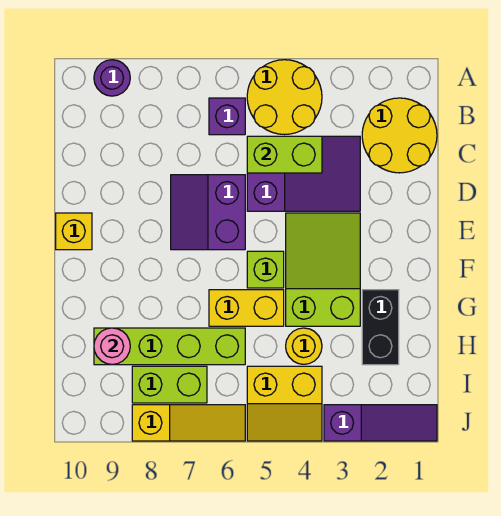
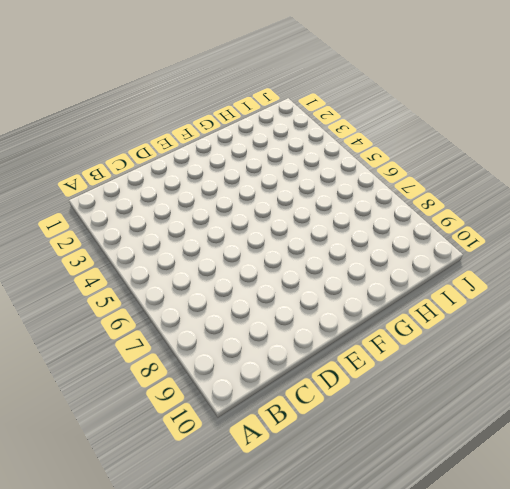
none -> yellow round brick A4:B5 level 1
none -> purple round brick A9 level 1
none -> yellow round brick B1:C2 level 1

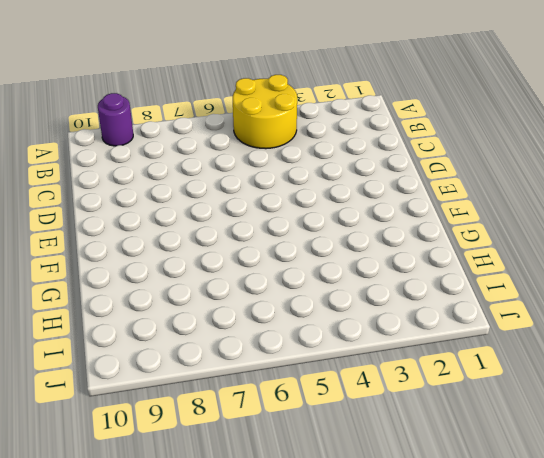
none -> yellow round brick B1:C2 level 1
none -> purple brick B6 level 1
none -> purple slope C3:D5 level 1 top 5

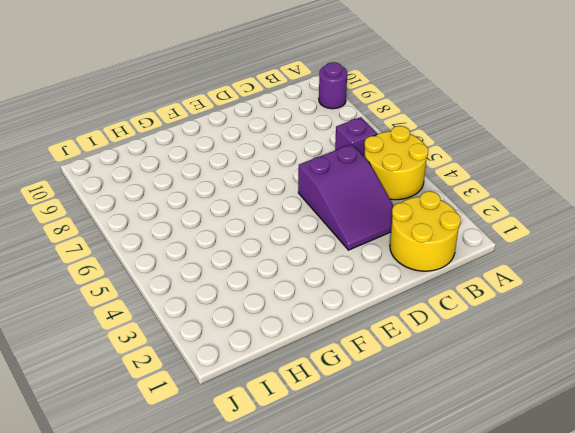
none -> purple slope D6:E7 level 1 top 6
none -> lime slope E3:G4 level 1 top G
none -> yellow brick E10 level 1

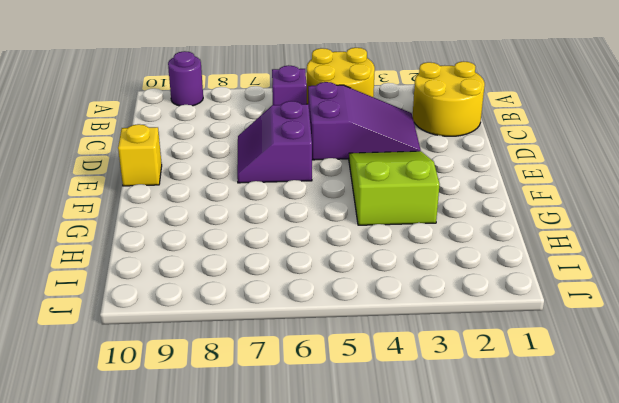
none -> lime brick F5 level 1
none -> black brick G2:H2 level 1
none -> yellow brick G5:G6 level 1

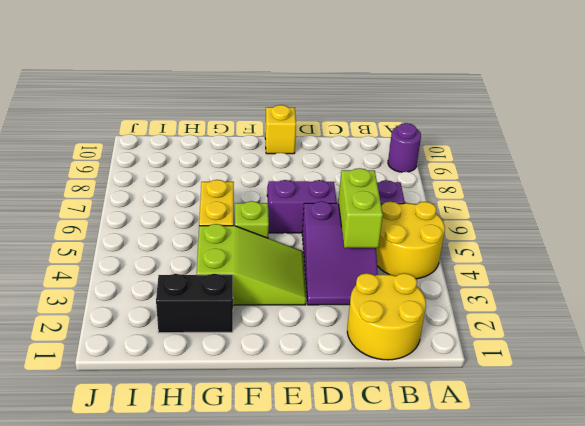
none -> yellow round brick H4 level 1
none -> lime brick H6:H9 level 1
none -> yellow slope I4:J5 level 1 top I

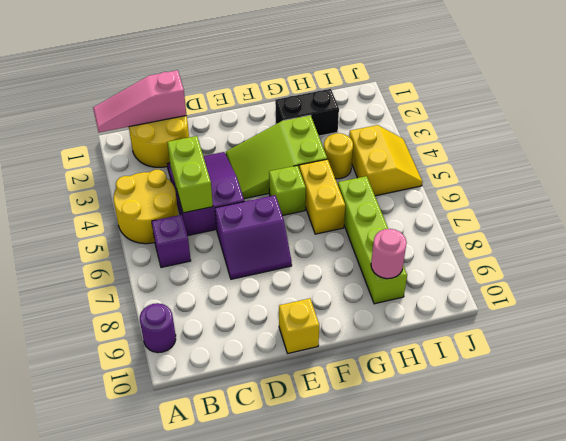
pink slope A1:C1 level 2 top C -> none
none -> lime brick I7:I8 level 1
none -> purple slope J1:J3 level 1 top 3
none -> yellow slope J6:J8 level 1 top 8

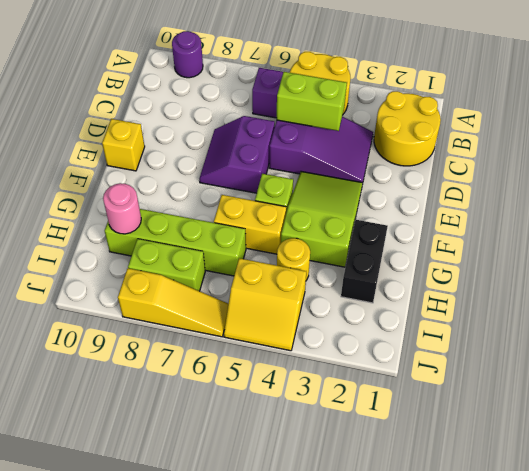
none -> purple slope J1:J3 level 1 top 3

